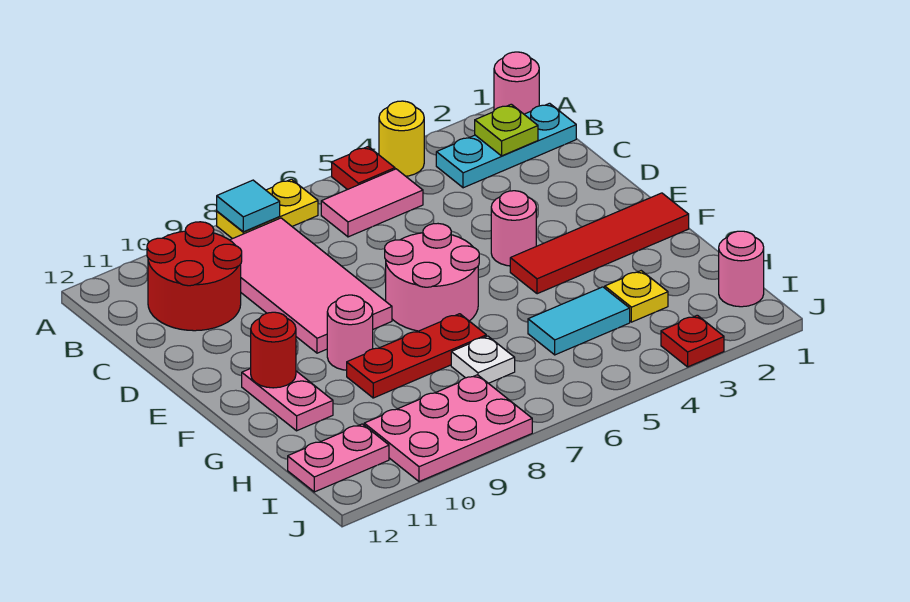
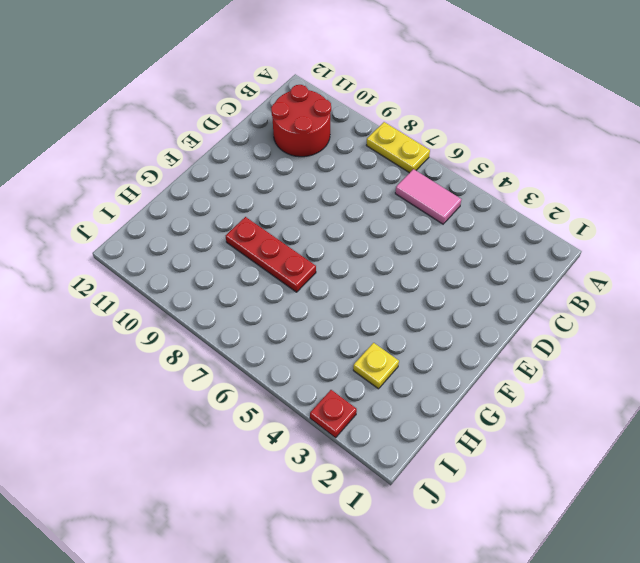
none -> pink round brick A1 level 1
none -> yellow round brick A4 level 1
none -> red plate A5 level 1

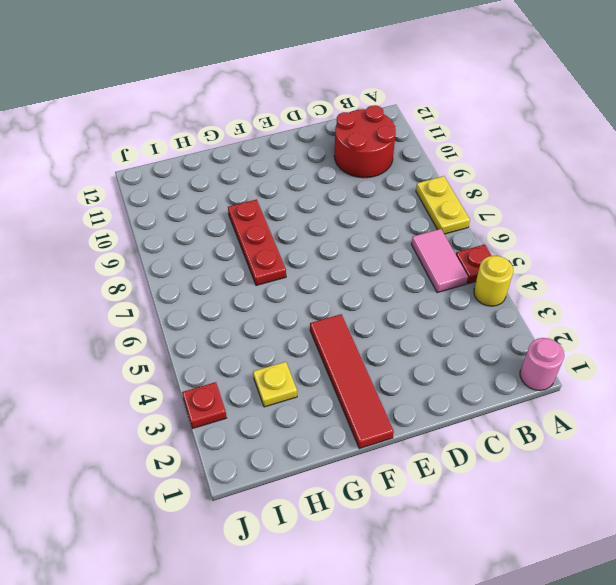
none -> cyan plate B1:B3 level 1
none -> pink tile B8:E9 level 1
none -> pink round brick E4 level 1

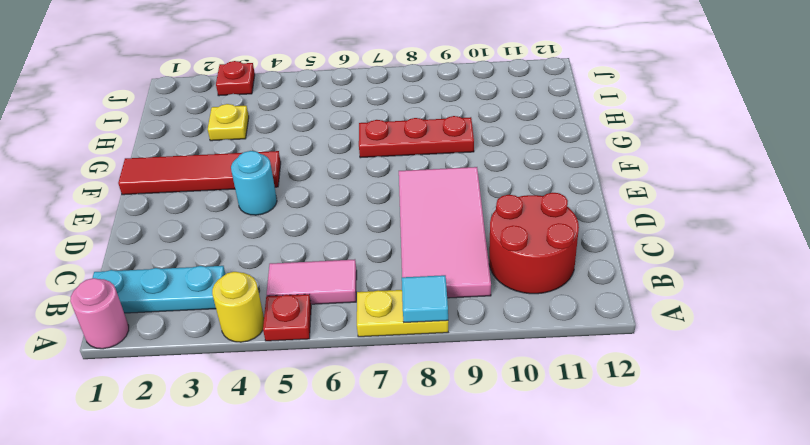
cyan round brick E4 level 1 -> pink round brick E4 level 1
none -> pink round brick E6:F7 level 1
none -> pink round brick F9 level 1
none -> pink plate F11:G11 level 1

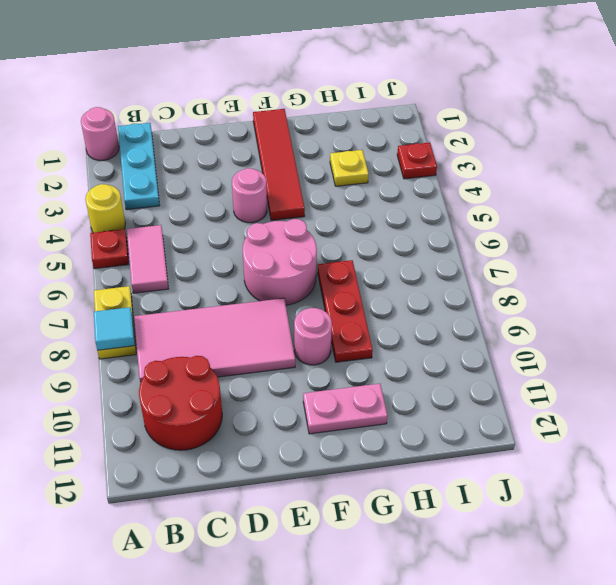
none -> cyan tile H4:H5 level 1
none -> white plate H7 level 1
none -> pink round brick I1 level 1

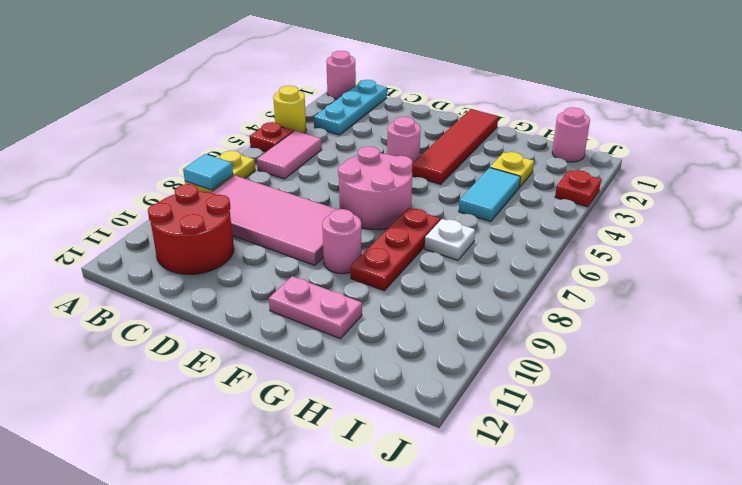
none -> pink plate I8:J10 level 1
none -> pink plate I11:I12 level 1
none -> lime plate B2 level 2

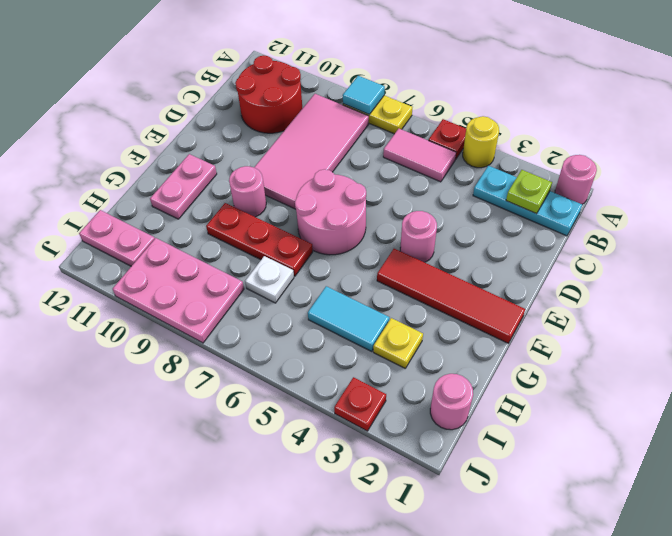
none -> red round brick F11 level 2

